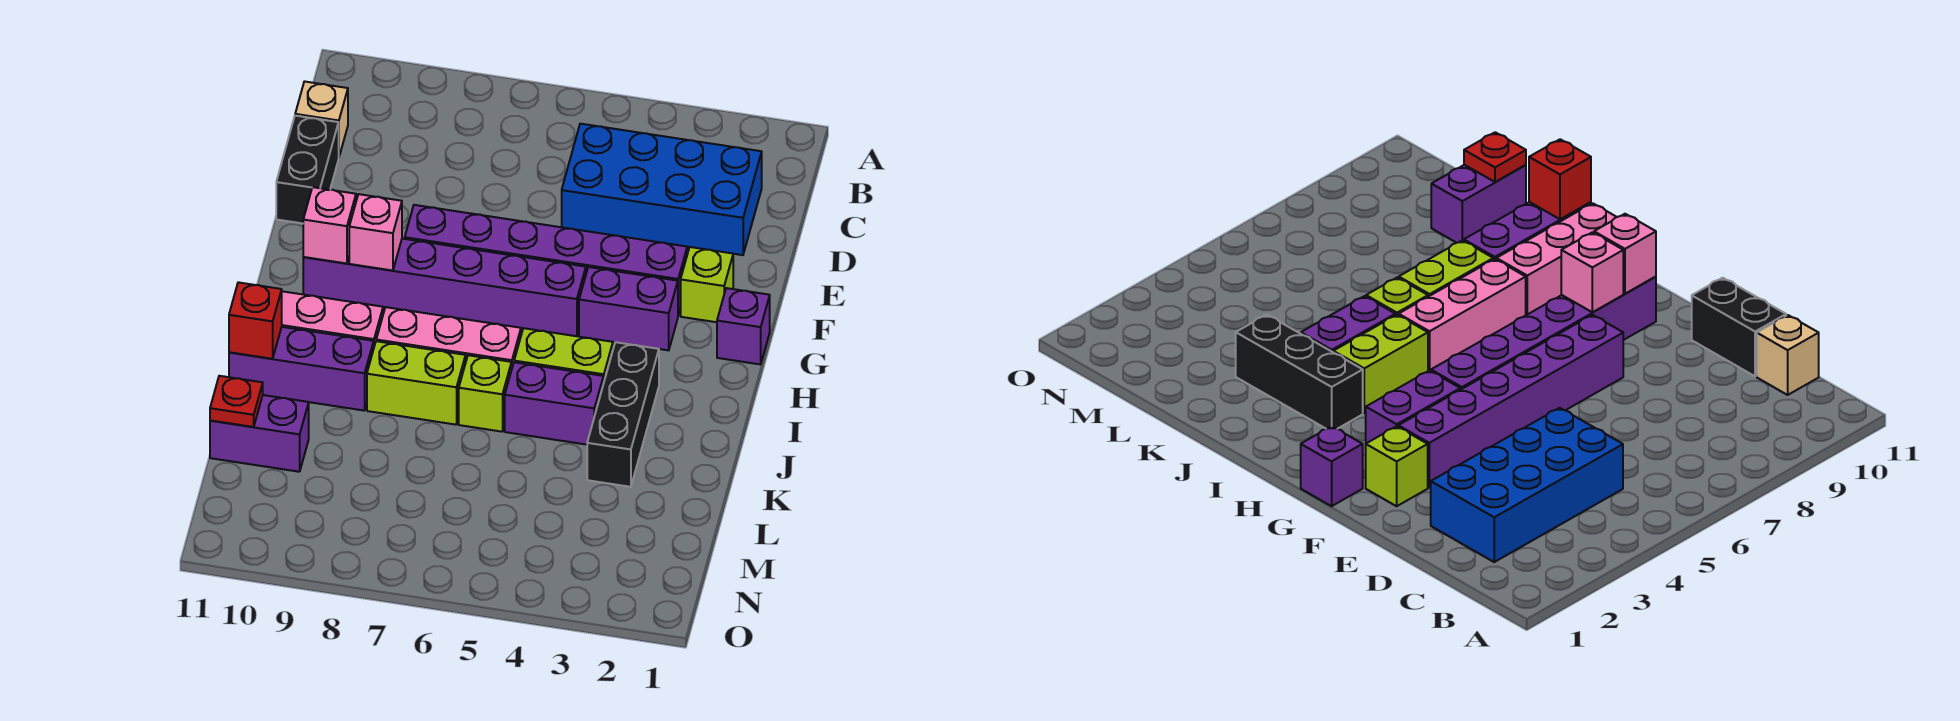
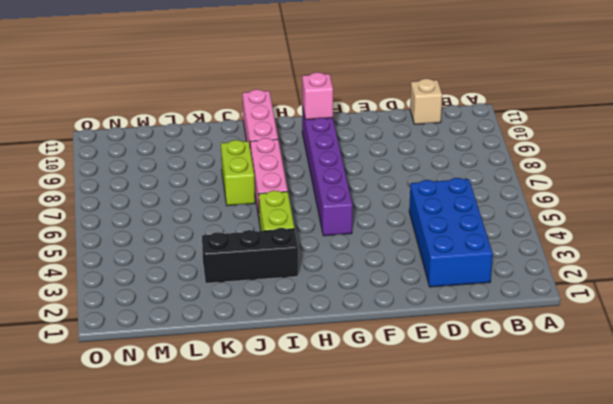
none -> black brick D11:E11 level 1
none -> lime brick F2 level 1
none -> purple brick F3:F8 level 1

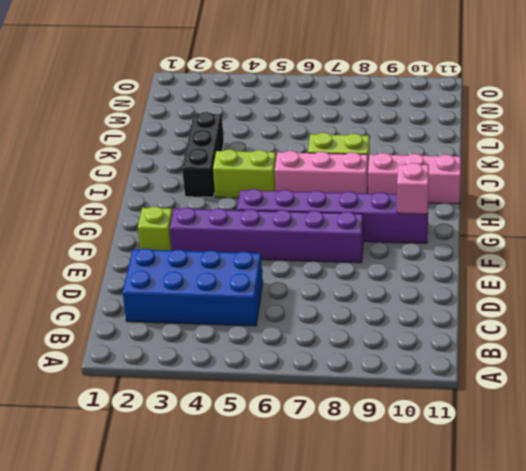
none -> tan brick C11 level 1
none -> black brick D11:E11 level 1
none -> purple brick G1 level 1

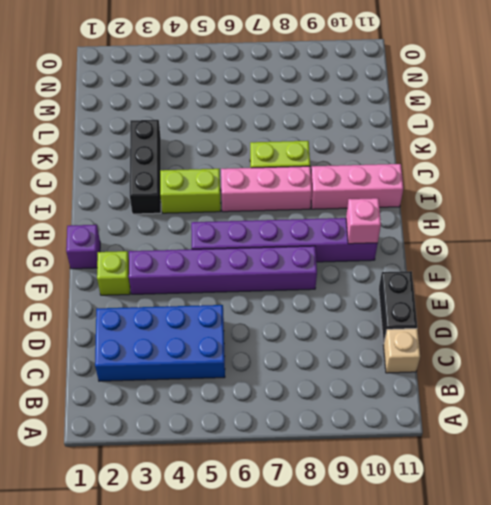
none -> purple brick G3:G4 level 1
none -> purple brick J4:J5 level 1
none -> lime brick J6 level 1

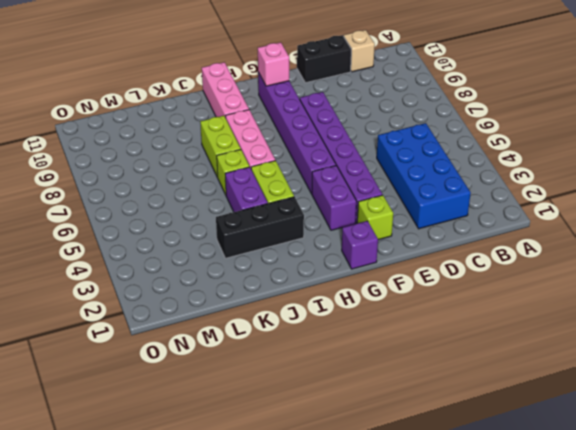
none -> purple brick J9:J11 level 1
none -> purple brick L10:L11 level 1
none -> pink brick G9 level 2

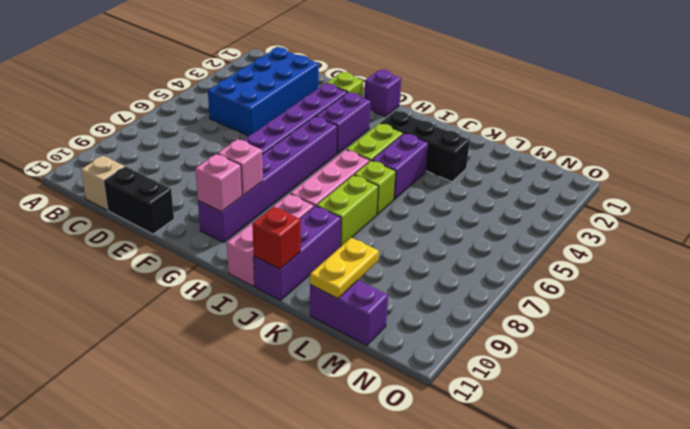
yellow plate L10:L11 level 2 -> red plate L11 level 2
purple brick L11:M11 level 1 -> purple brick L10:L11 level 1

